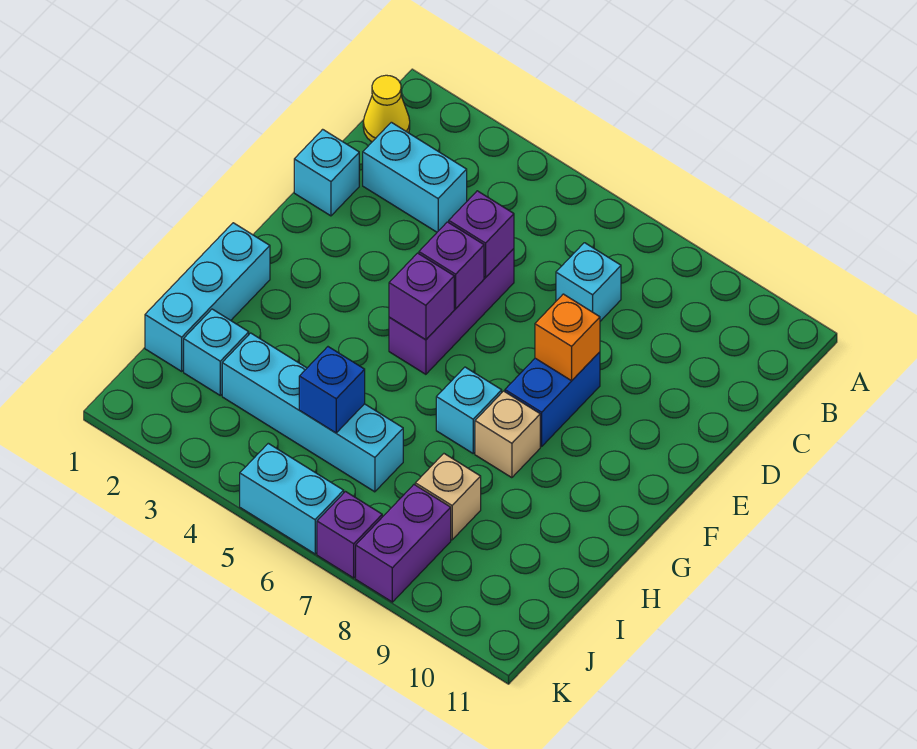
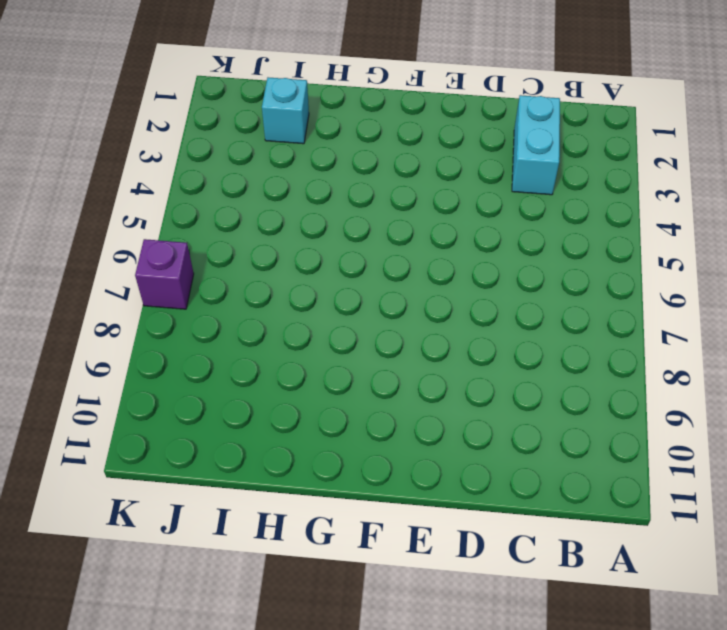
none -> yellow cone B1 level 1
none -> cyan brick C7 level 1
none -> cyan brick D1 level 1

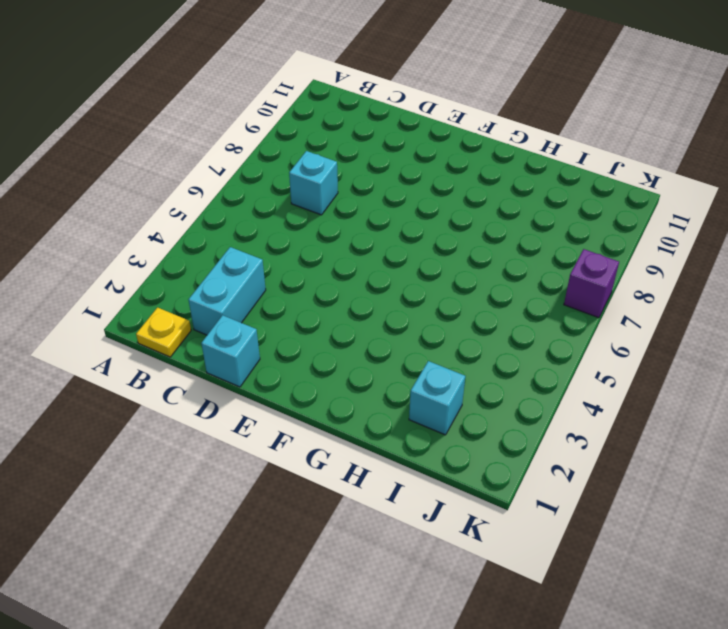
yellow plate B1 level 1 -> yellow cone B1 level 1
none -> purple brick D5:F5 level 1
none -> blue brick E8:F8 level 1
none -> cyan brick G1:I1 level 1

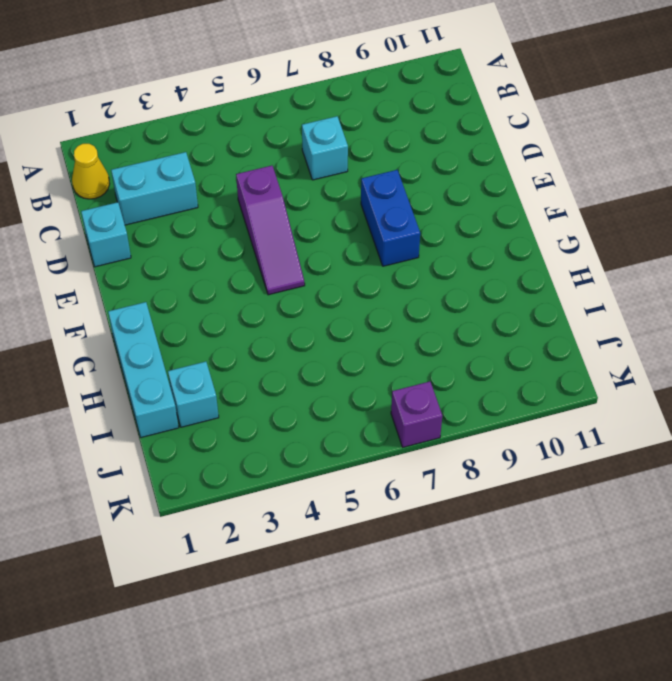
purple slope D5:F5 level 1 top D -> purple brick D5:F5 level 1
none -> cyan brick G7 level 1
none -> tan brick G8 level 1
none -> cyan brick I3:I6 level 1

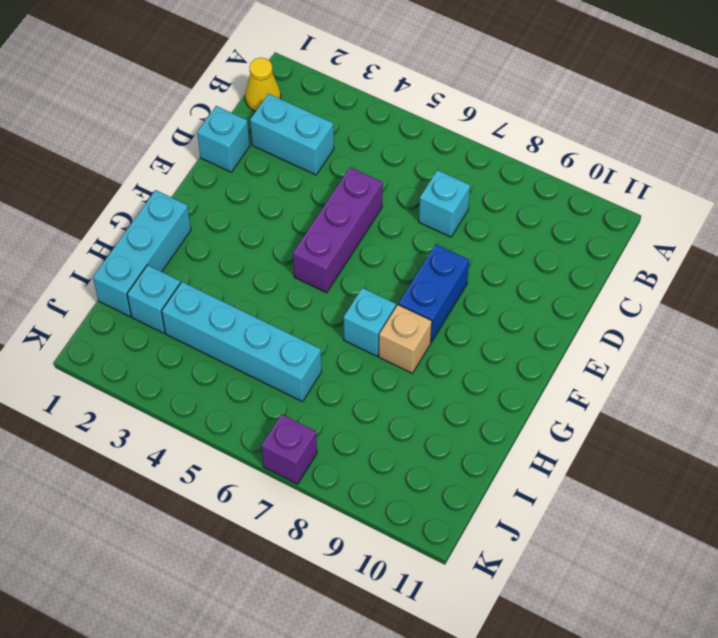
none -> tan brick I8 level 1
none -> purple brick J8:K8 level 1
none -> cyan brick K5:K6 level 1

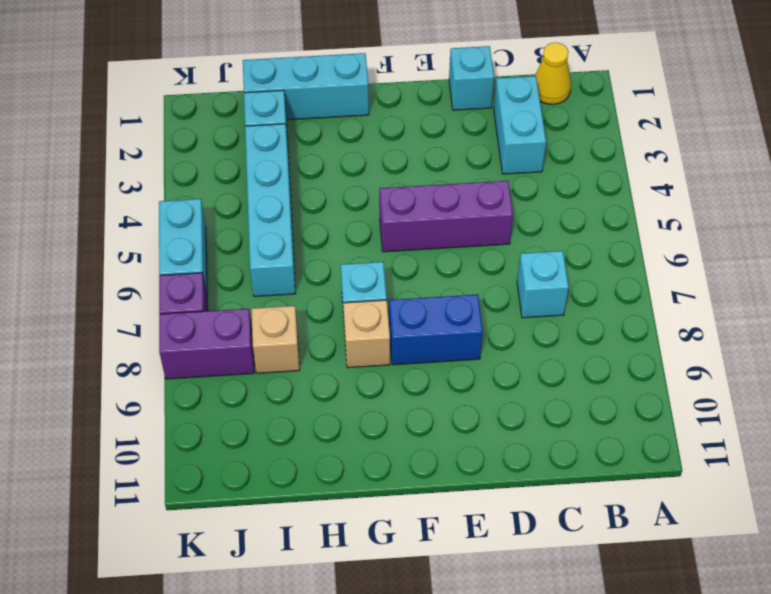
none -> purple brick D5 level 2
none -> purple brick E5 level 2
none -> orange brick E8 level 2

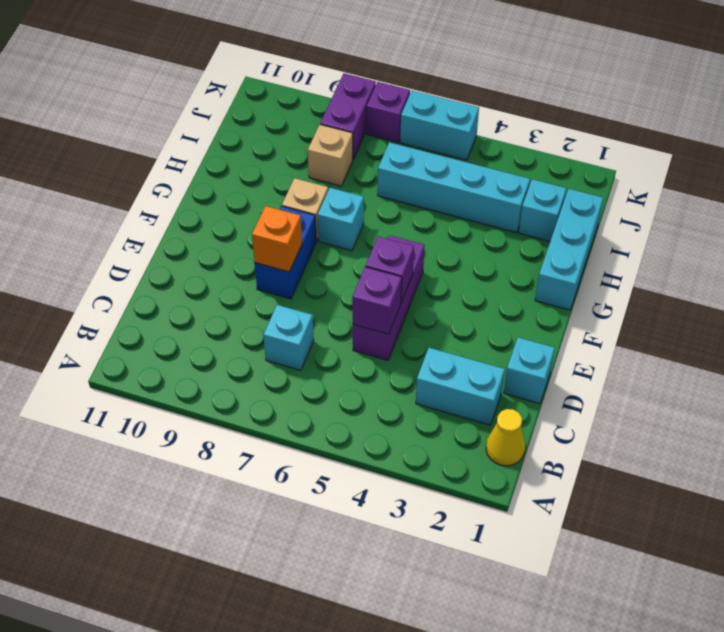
none -> purple brick F5 level 2
none -> blue brick I5 level 2

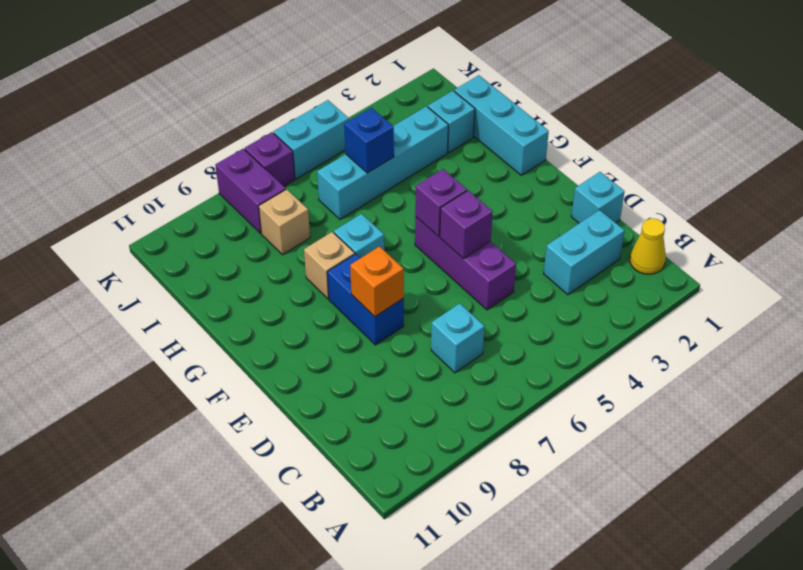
none -> purple brick D5 level 2

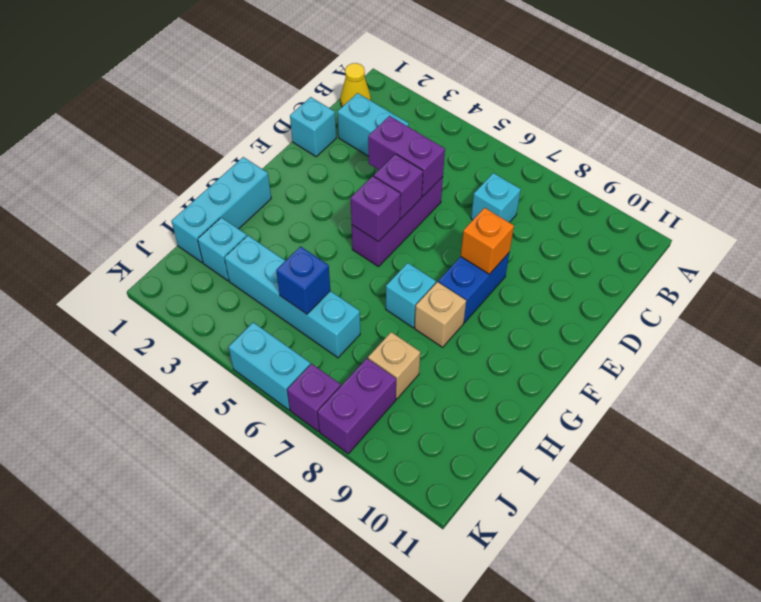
purple brick D4:D5 level 2 -> purple brick D5 level 2

